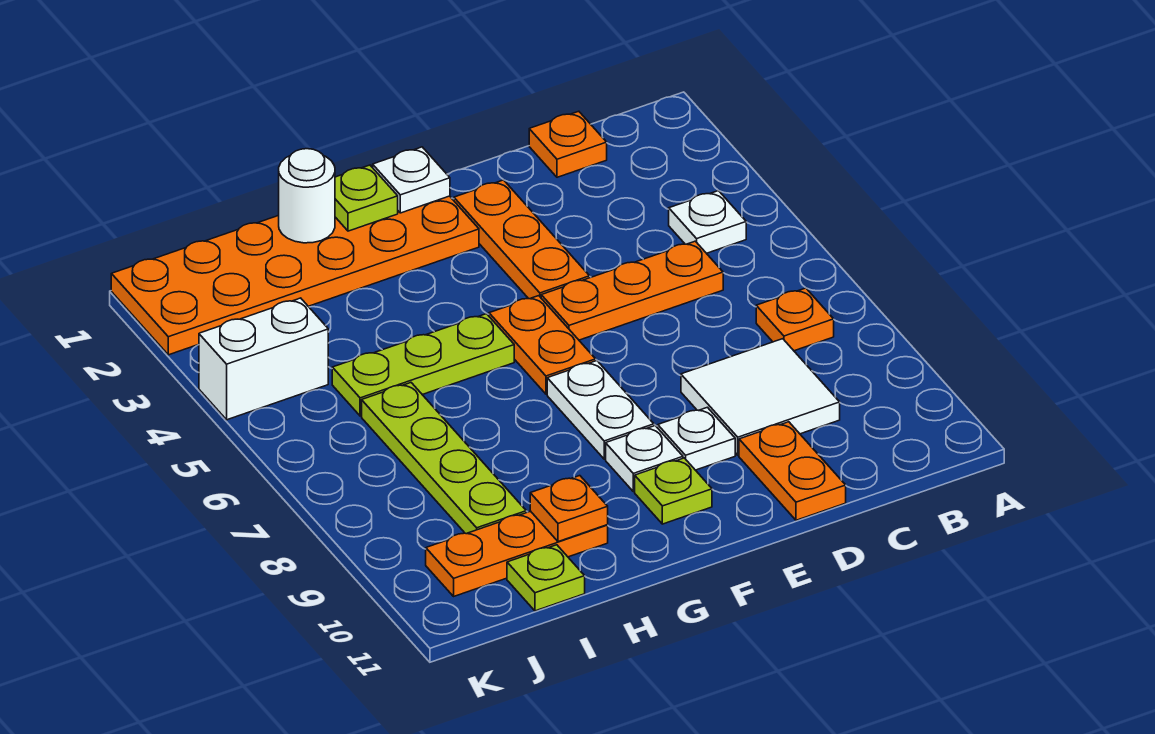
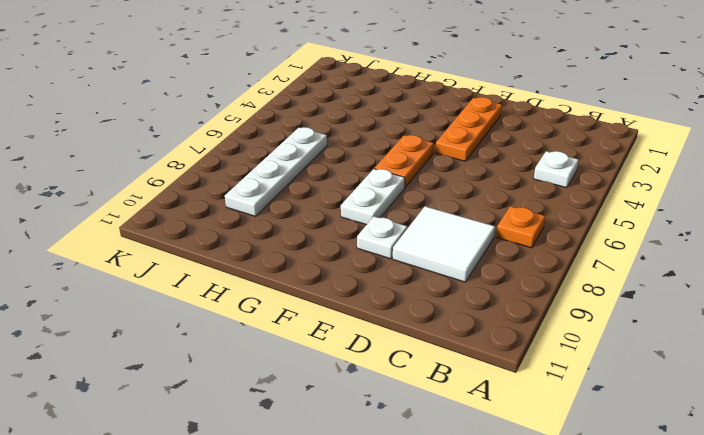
white plate I6:I9 level 1 -> lime plate I6:I9 level 1
none -> orange plate C1 level 1
none -> orange plate C5:E5 level 1
none -> orange plate D10:D11 level 1

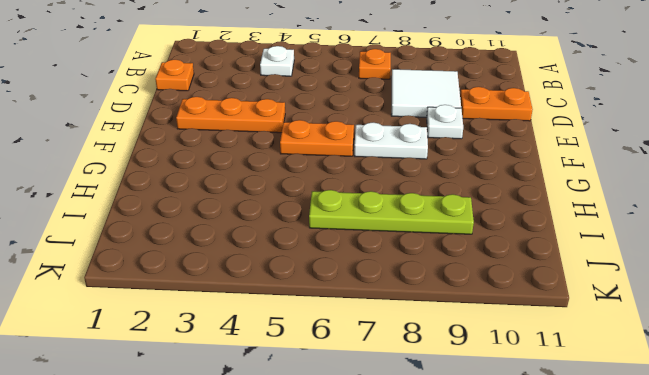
none -> orange plate C5:E5 level 1
none -> orange plate F1:K2 level 1
none -> white plate F9 level 1

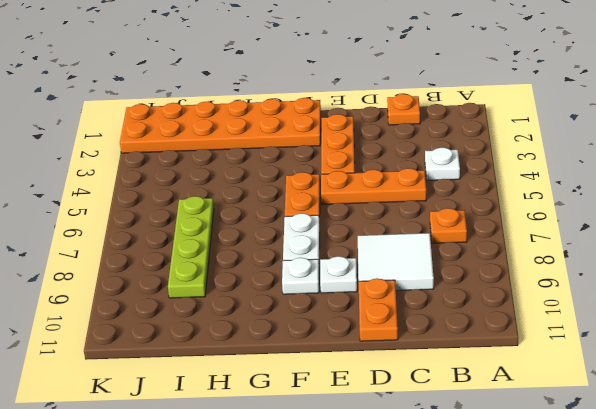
none -> lime plate F10 level 1
none -> lime plate G5:I5 level 1
none -> orange plate H10:J10 level 1

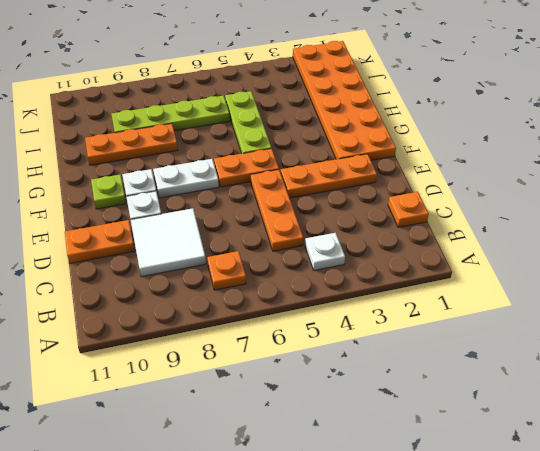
orange plate H8:H10 level 1 -> orange plate H10:J10 level 1
none -> lime plate I11 level 1
none -> white brick J4:K4 level 1
none -> white plate F1 level 2

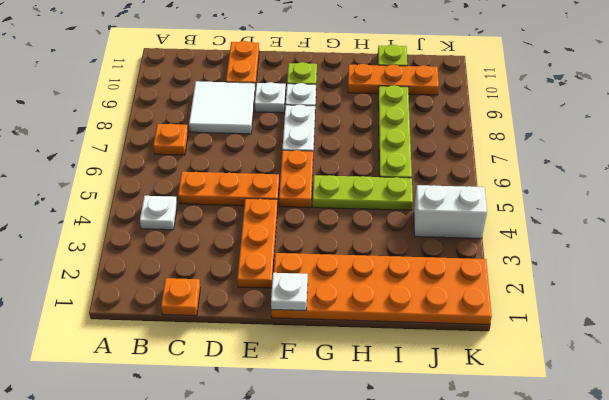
none -> lime plate G1 level 2
none -> white round brick H1 level 2
none -> orange plate H10 level 2

